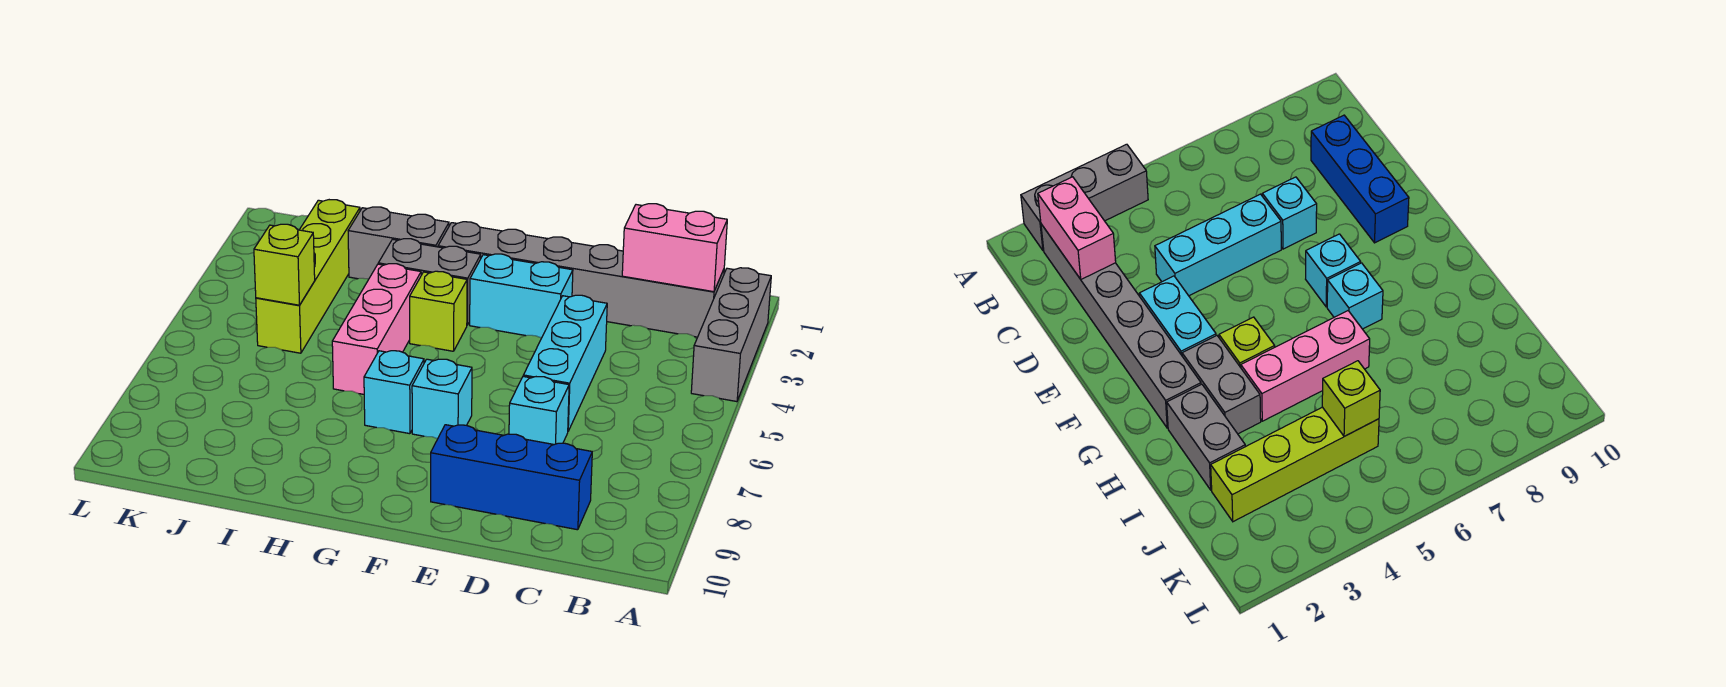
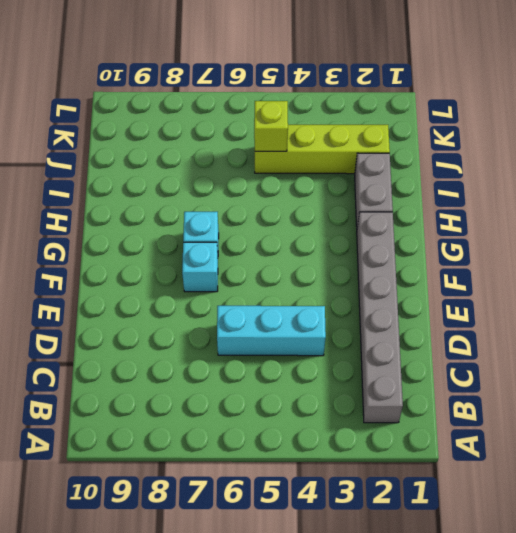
none -> grey brick A2:A4 level 1
none -> blue brick C9:E9 level 1
none -> cyan brick D7 level 1

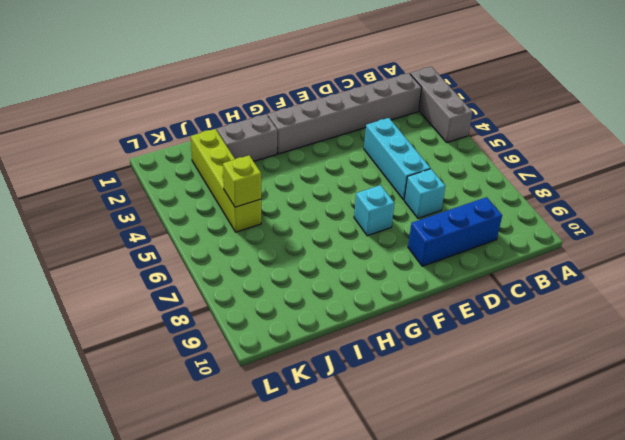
none -> cyan brick E3:F3 level 1
none -> grey brick G3:H3 level 1
none -> lime brick G4 level 1

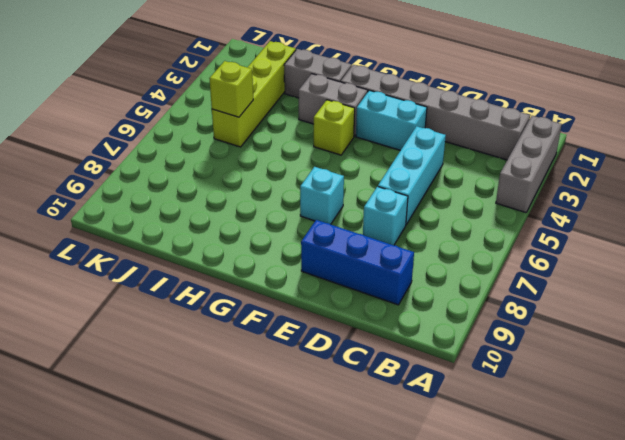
none -> cyan brick G7 level 1
none -> pink brick H4:H6 level 1
none -> pink brick B2:C2 level 2

